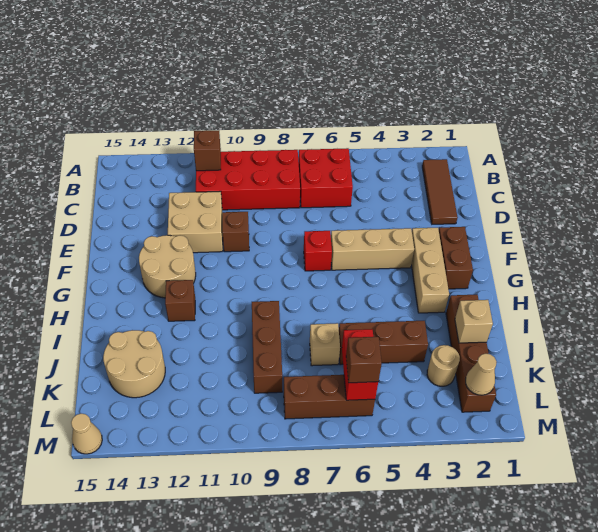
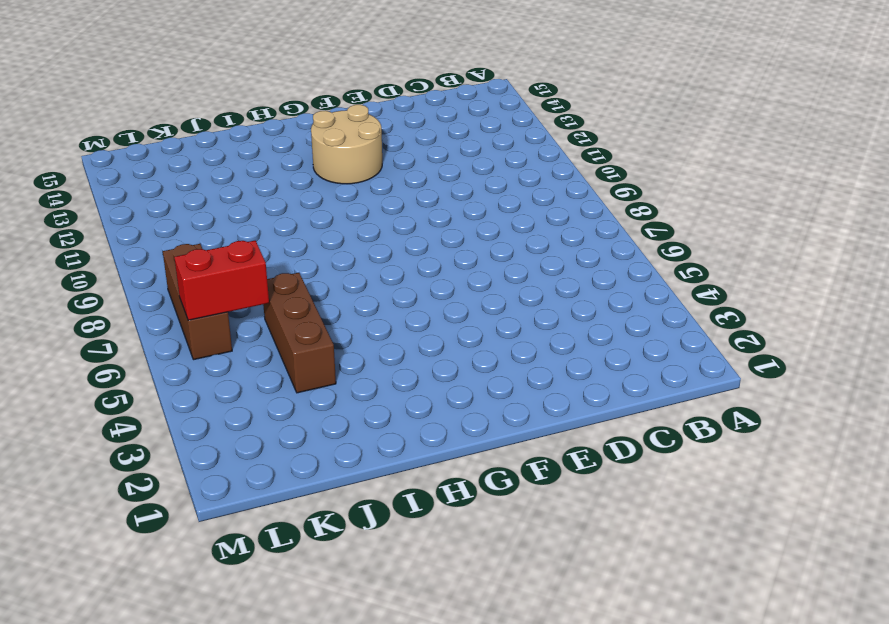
none -> brown tile B2:D2 level 1
none -> red brick B6:C7 level 1
none -> red brick B8:C11 level 1

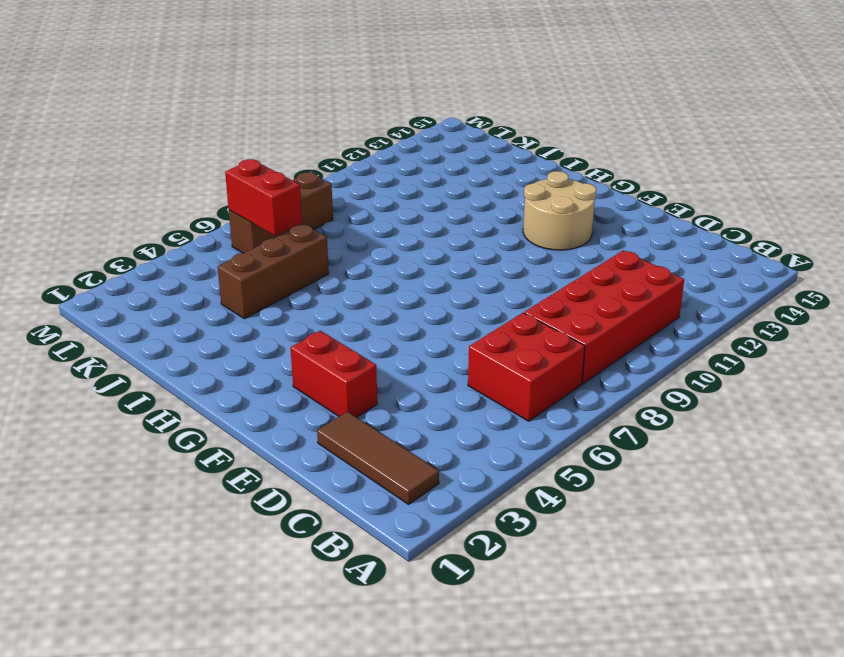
red brick E3:F3 level 1 -> tan brick F3:H3 level 1
none -> tan brick D11:E12 level 1
none -> brown brick E10 level 1
none -> brown brick F2:G2 level 1

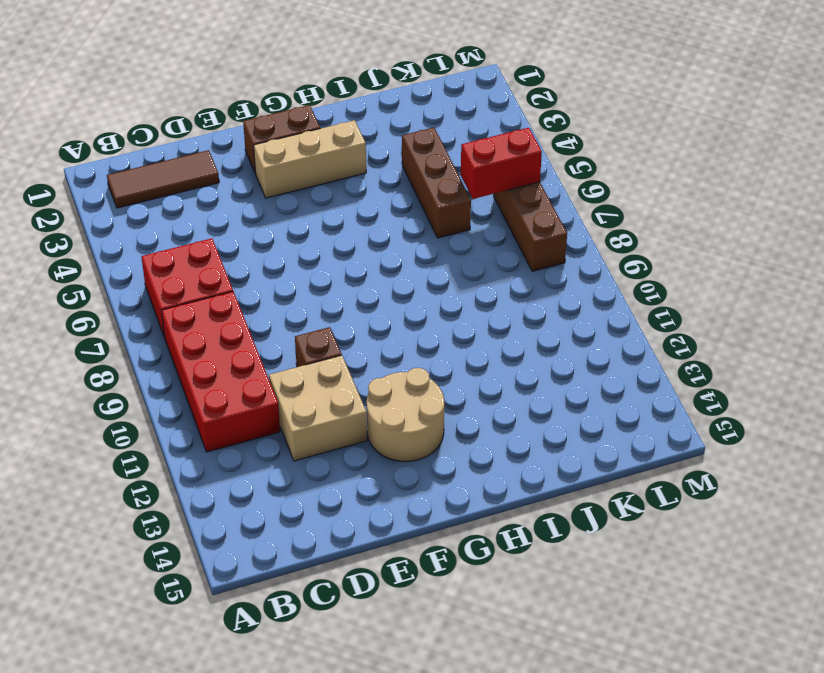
none -> tan brick F4:F6 level 1
none -> red brick F7 level 1
none -> brown brick H12 level 1

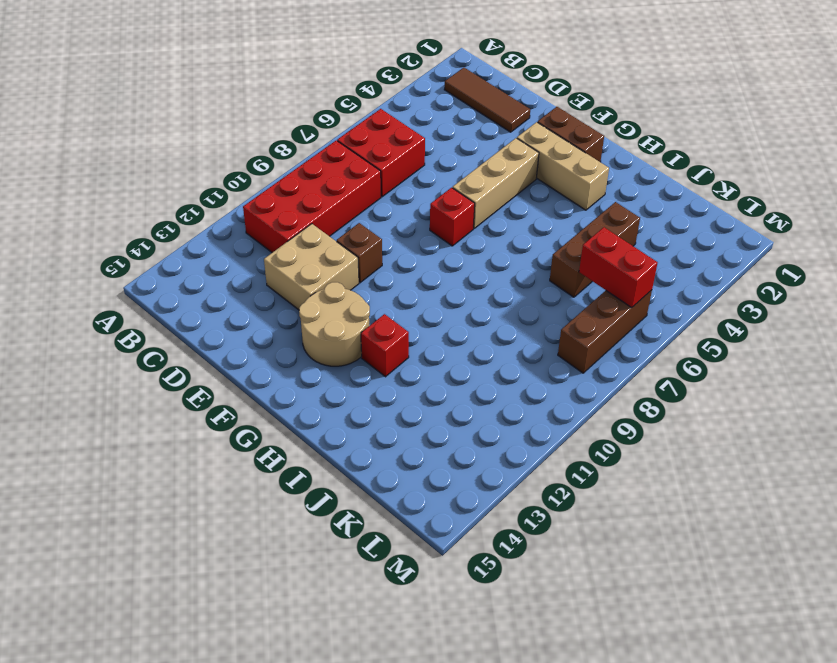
red brick H12 level 1 -> brown brick H12 level 1
none -> brown brick I2:L2 level 1
none -> brown brick I9:K9 level 1
none -> tan brick J7 level 1

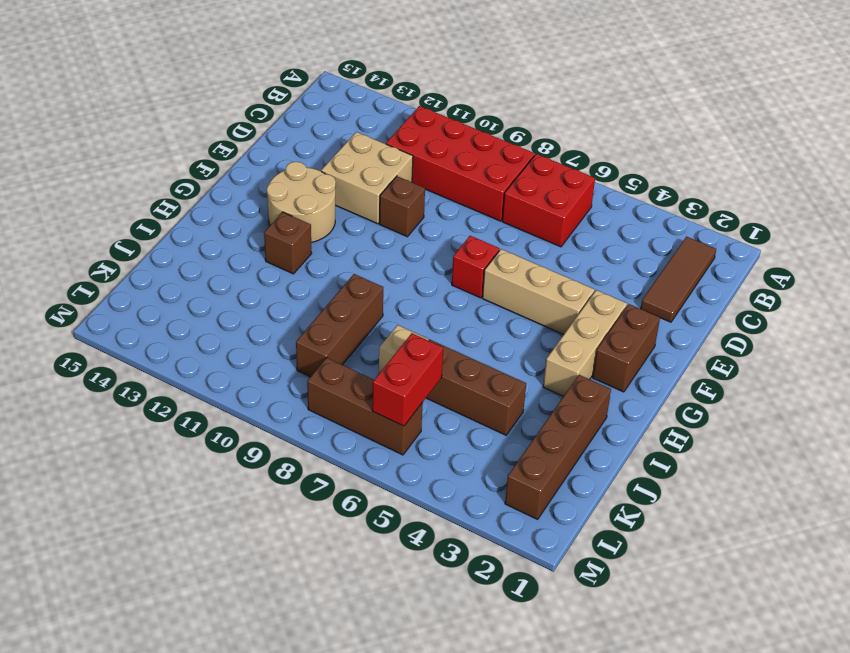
none -> tan round brick J13:K14 level 1
none -> tan round brick K3 level 1
none -> tan cone M15 level 1

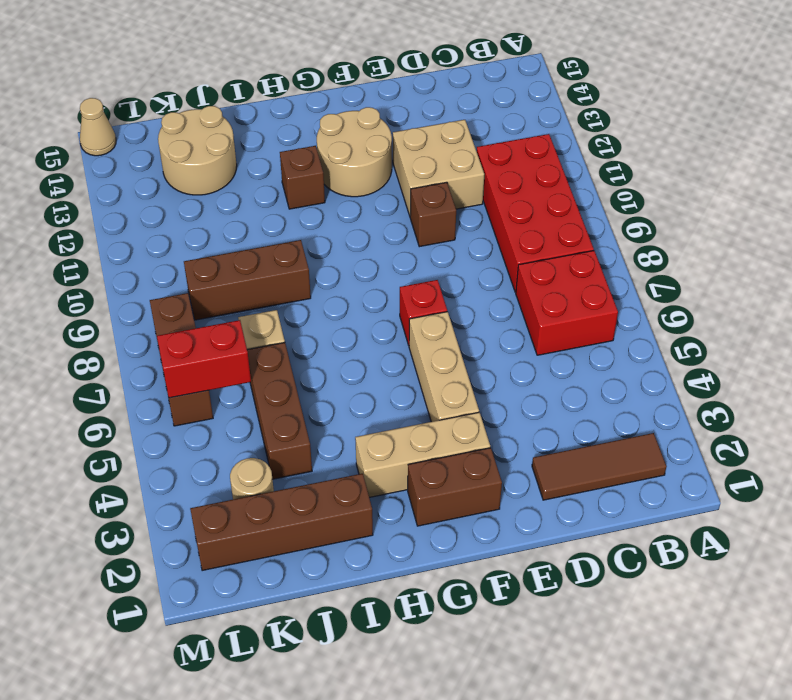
none -> brown brick B11 level 2
none -> tan brick J2 level 2
none -> tan cone L2 level 2

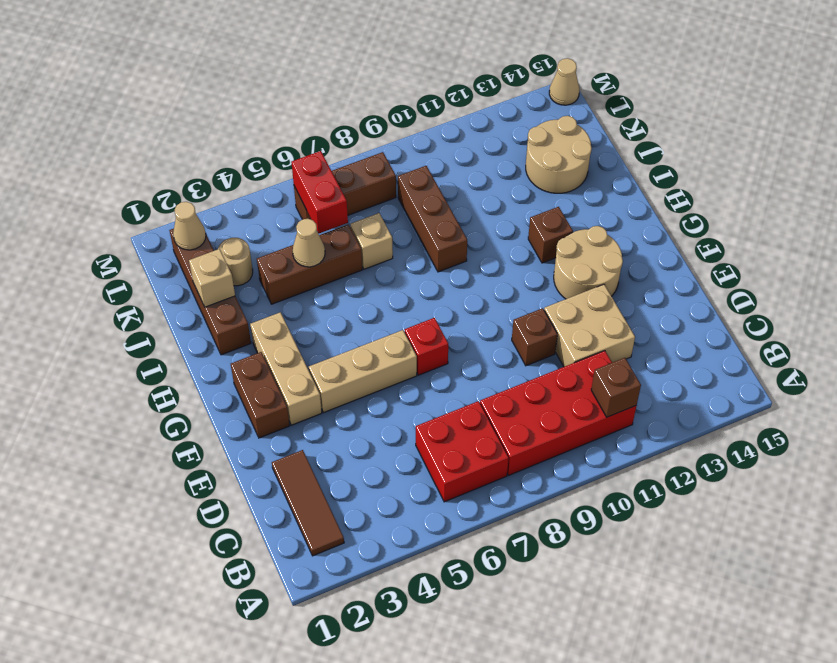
tan cone J5 level 2 -> none
none -> brown brick L6 level 3

